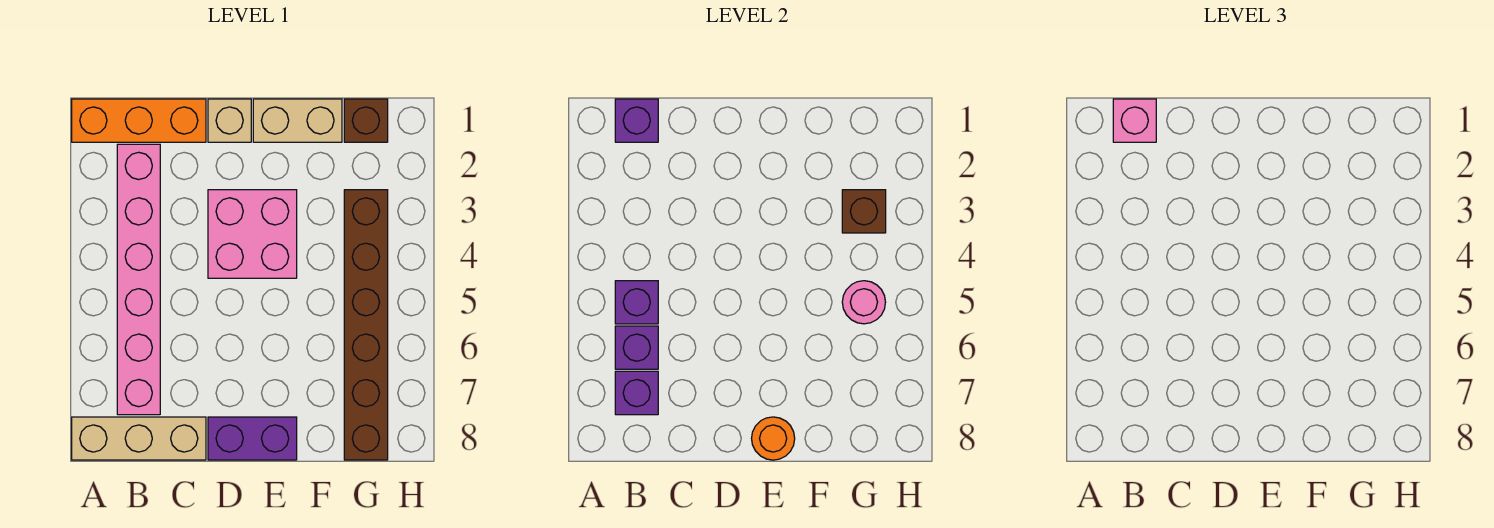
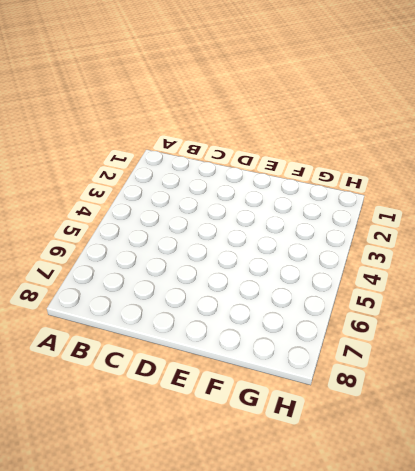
none -> orange brick A1:C1 level 1
none -> tan brick A8:C8 level 1
none -> pink brick B2:B7 level 1

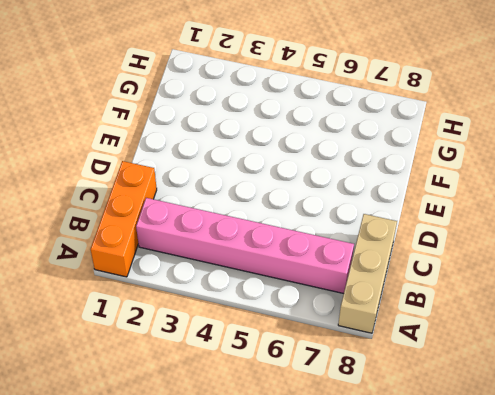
none -> tan brick D1 level 1
none -> pink brick D3:E4 level 1
none -> purple brick D8:E8 level 1

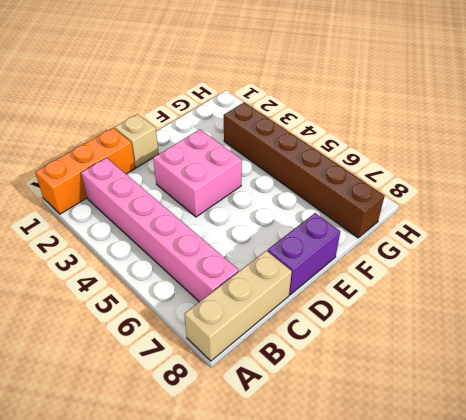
none -> tan brick E1:F1 level 1
none -> brown brick G1 level 1
none -> purple brick B1 level 2

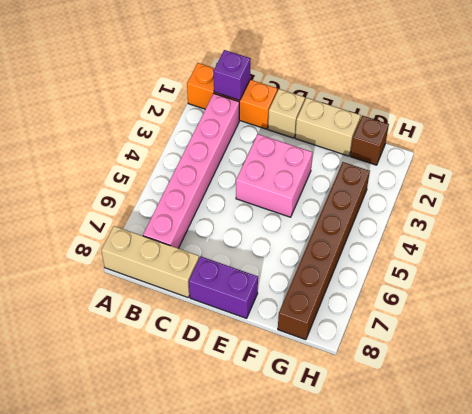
none -> purple brick B5 level 2
none -> purple brick B6 level 2
none -> purple brick B7 level 2

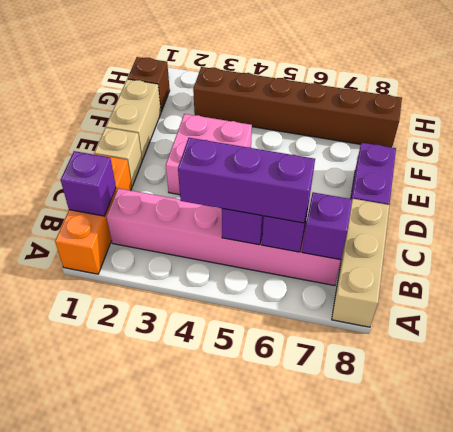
purple brick B4:B6 level 3 -> none
none -> orange round brick E8 level 2
none -> brown brick G3 level 2
none -> pink round brick G5 level 2

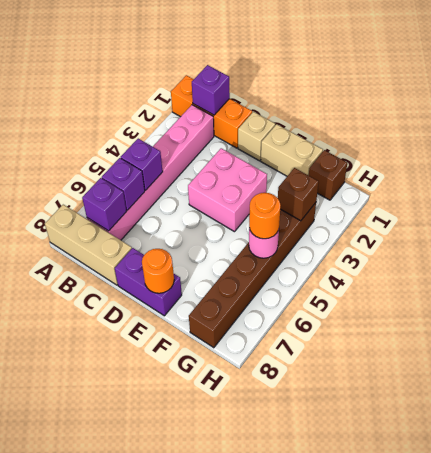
orange round brick G5 level 3 -> none
none -> pink brick B1 level 3

